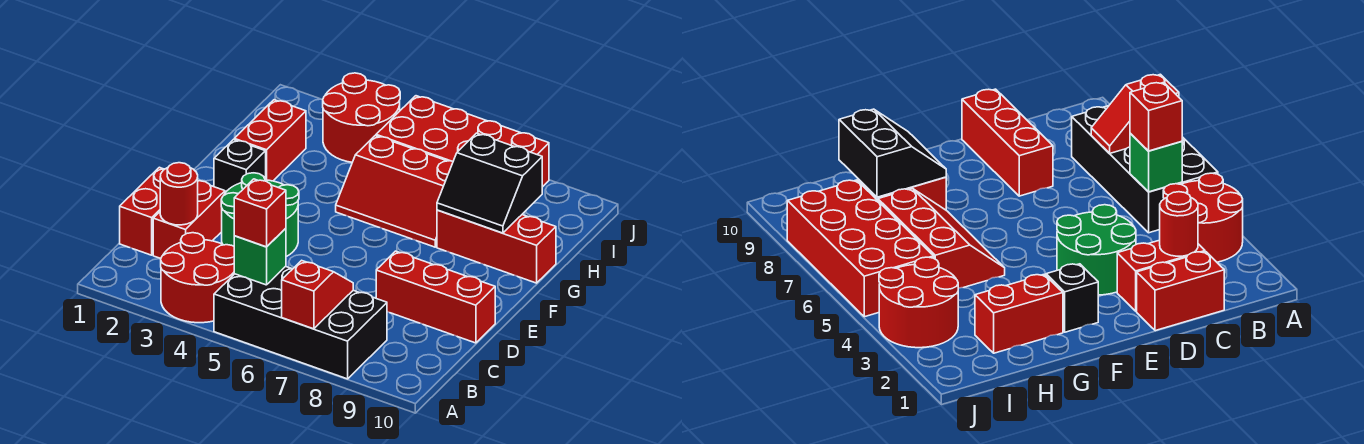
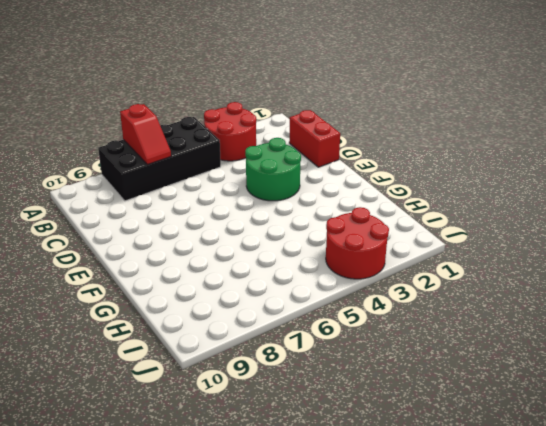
none -> red brick C2:D2 level 1
none -> red brick D8:D10 level 1
none -> black brick F2 level 1

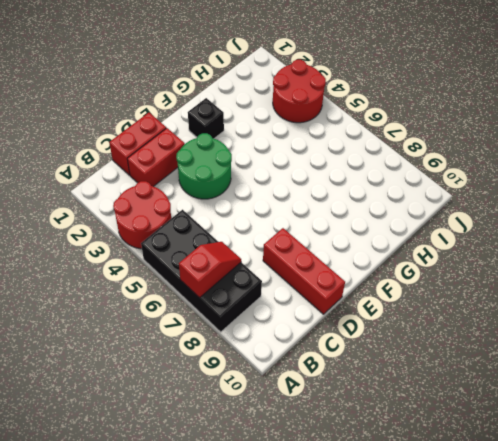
none -> red brick G2:H2 level 1
none -> red slope G5:H7 level 1 top H
none -> red brick G8:G10 level 1

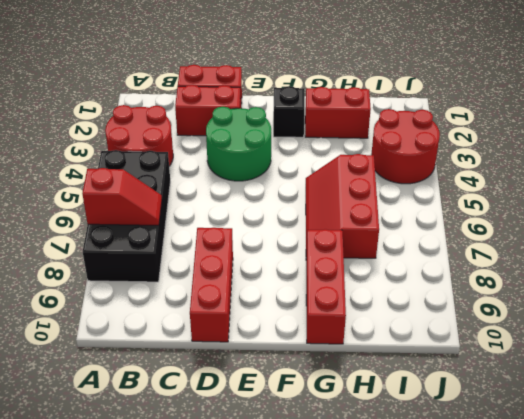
none -> red brick I5:J8 level 1
none -> green brick B5 level 2
none -> red round brick C2 level 2

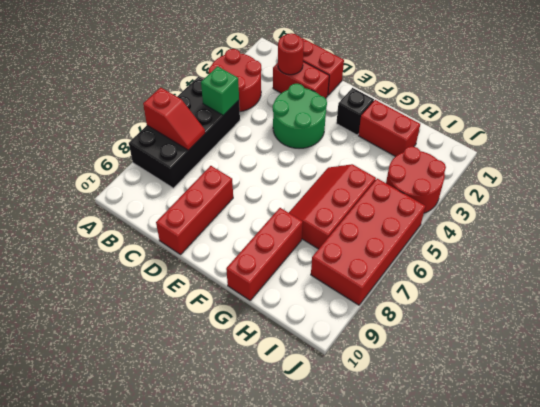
none -> black slope G8:H9 level 2 top H
none -> red brick B5 level 3

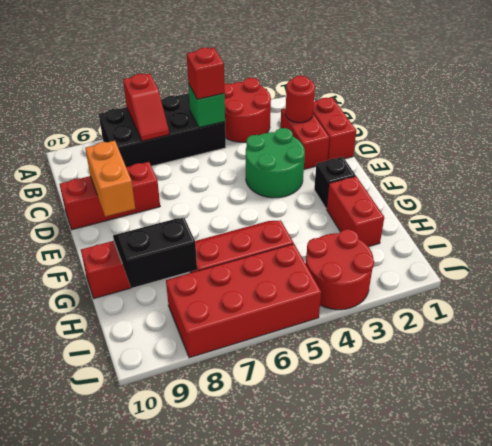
orange brick D9:E9 level 2 -> none

